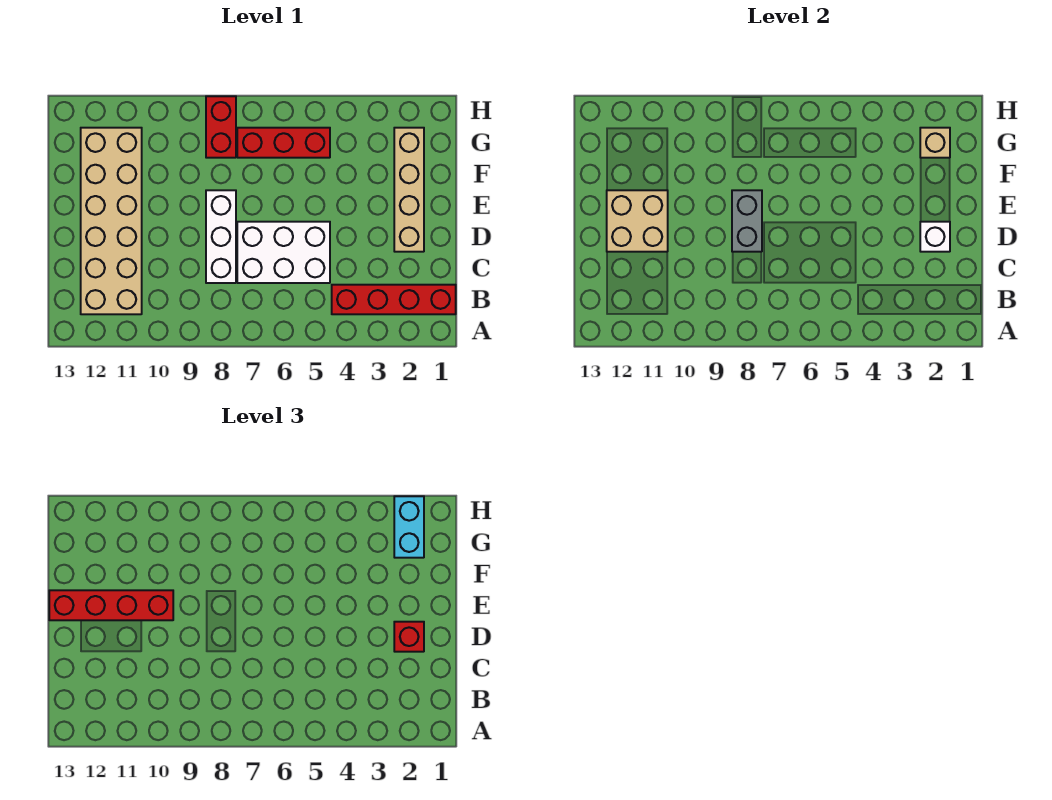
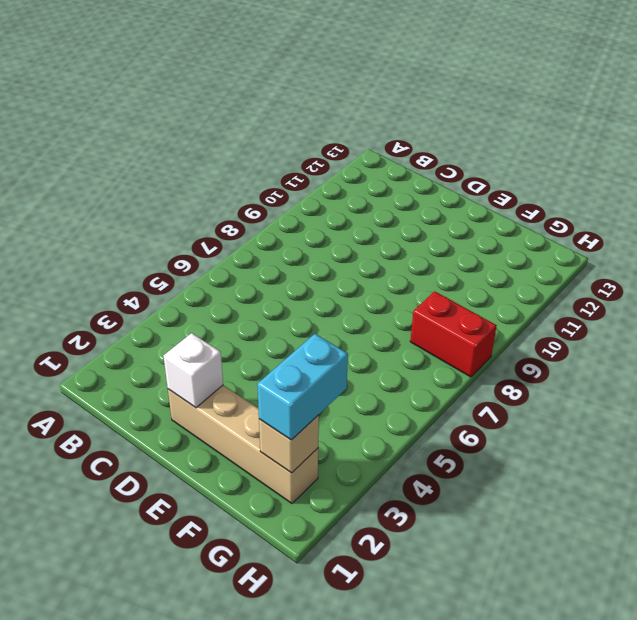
cyan brick G2:G3 level 3 -> cyan brick G2:H2 level 3
none -> red brick B1:B4 level 1
none -> tan brick B11:G12 level 1
none -> white brick C5:D7 level 1

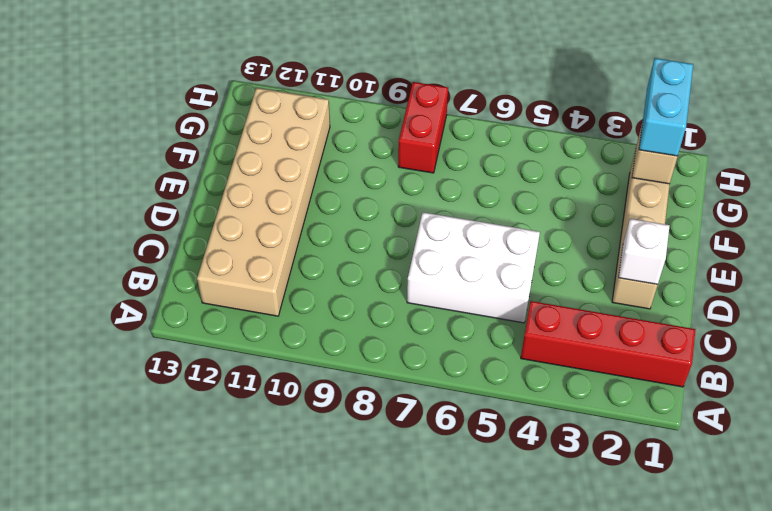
none -> white brick C8:E8 level 1
none -> red brick G5:G7 level 1
none -> grey brick D8:E8 level 2

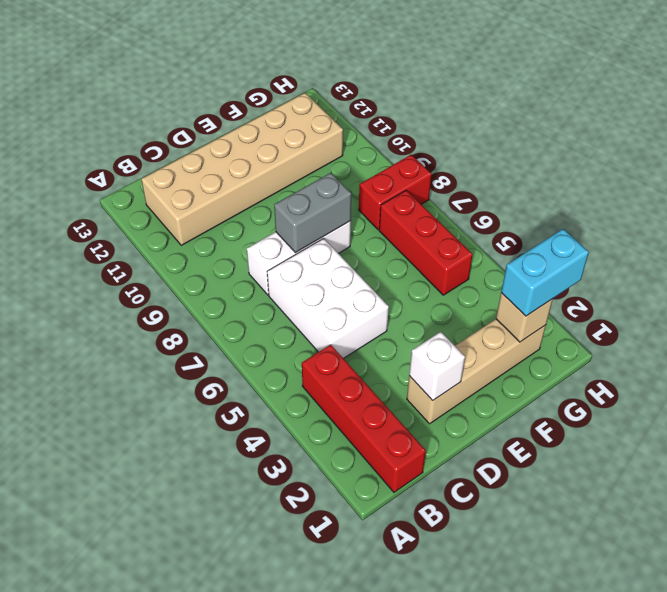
none -> tan brick D11:E12 level 2
none -> red brick D2 level 3
none -> red brick E10:E13 level 3

